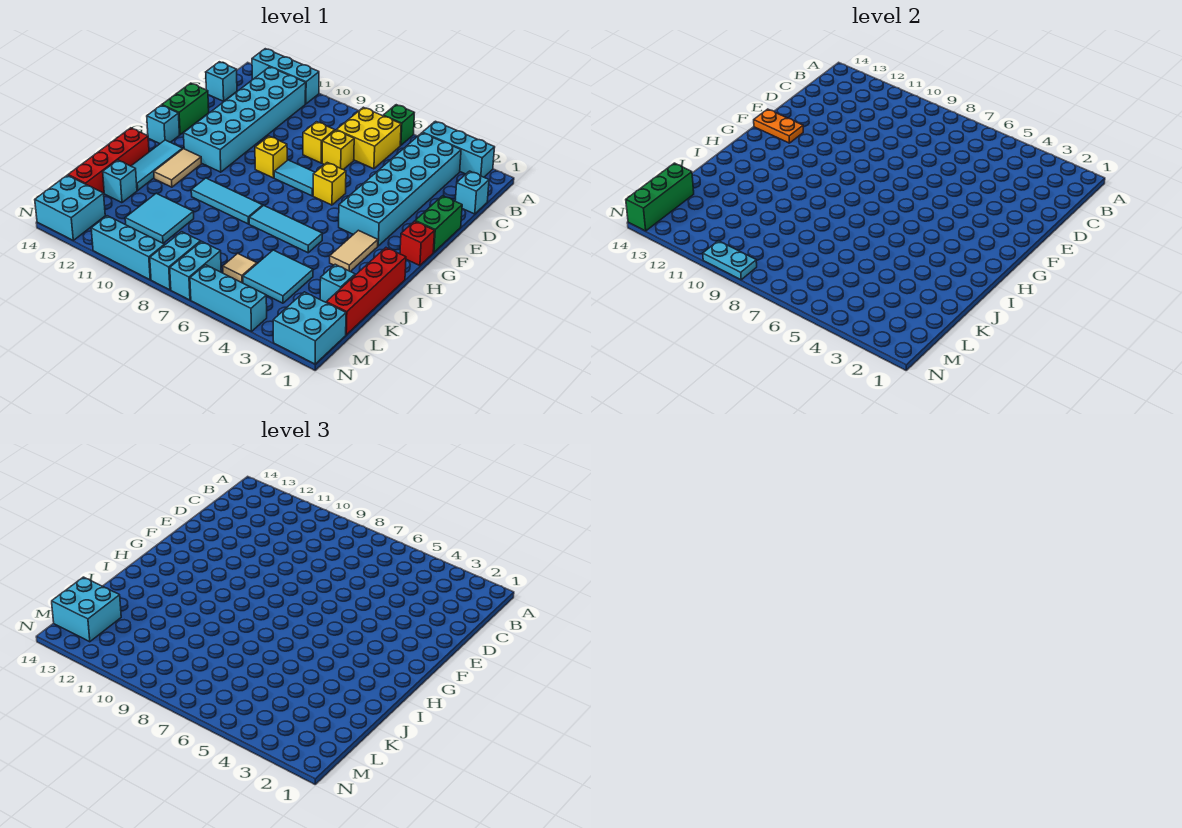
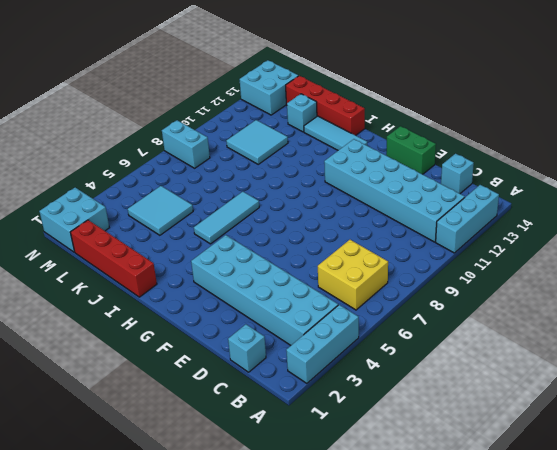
none -> green brick A6 level 1
none -> yellow brick D7 level 1
none -> yellow brick D8 level 1
none -> green brick E1:F1 level 1

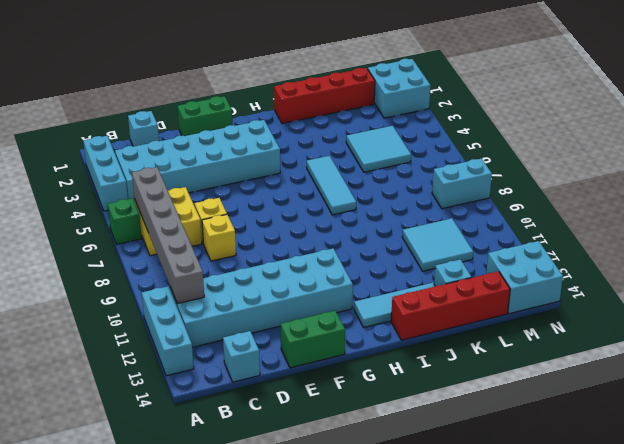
grey brick B6:B11 level 2 -> none
none -> yellow brick F6 level 1
none -> cyan tile F7:F8 level 1
none -> yellow brick F9 level 1
none -> red brick G1 level 1

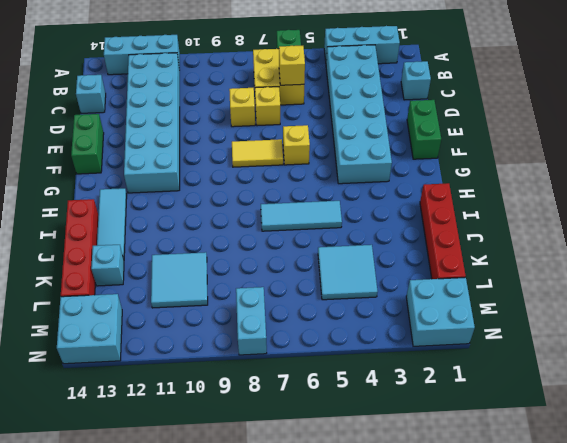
yellow brick C6 level 2 -> yellow brick F9 level 1
yellow tile F7:F8 level 1 -> cyan tile F7:F8 level 1
none -> red brick G1 level 1
none -> cyan brick G14 level 1
none -> tan tile H3:I3 level 1
none -> tan tile H12:I12 level 1

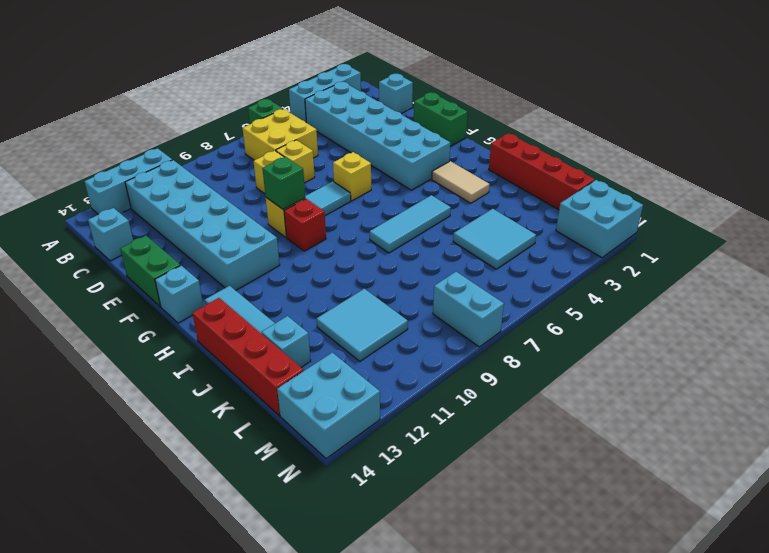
green brick F9 level 2 -> none
red brick G9 level 1 -> red brick G1 level 1
none -> tan tile H12:I12 level 1
none -> cyan tile I8:I10 level 1
none -> cyan brick K2 level 1
none -> tan tile L6 level 1

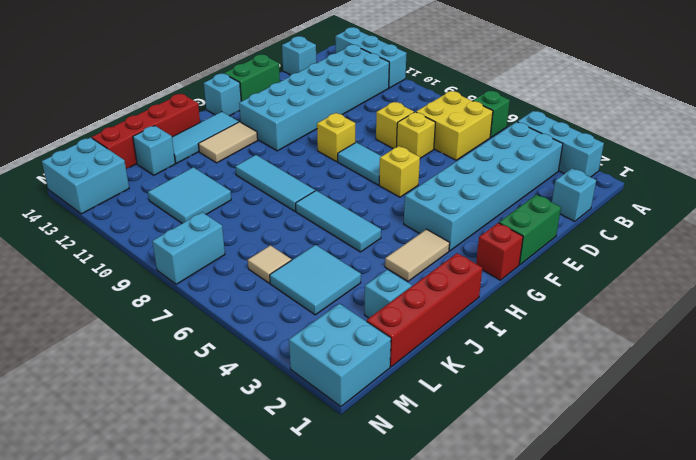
none -> cyan brick M7:N7 level 1
none -> cyan brick N4:N6 level 1
none -> cyan brick N9:N11 level 1
none -> orange plate F13:F14 level 2

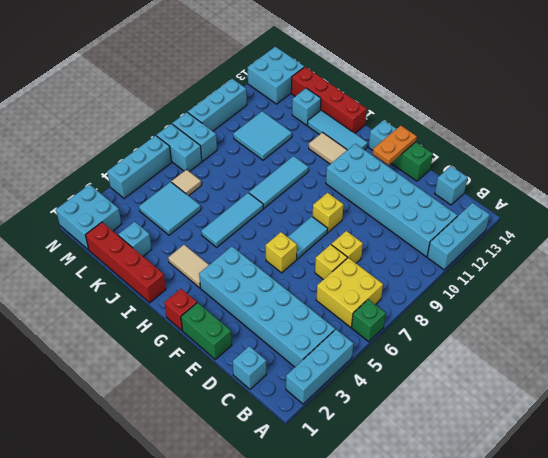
none -> green brick L14:N14 level 2
none -> cyan plate N9:N10 level 2
none -> cyan brick L13:M14 level 3

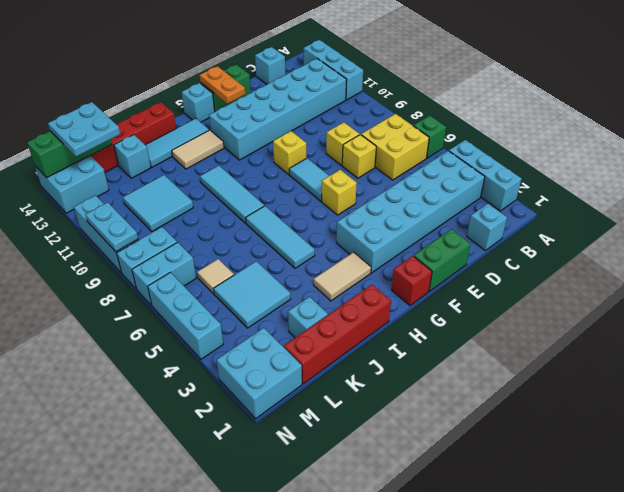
cyan plate L13:M14 level 3 -> cyan brick L13:M14 level 3

